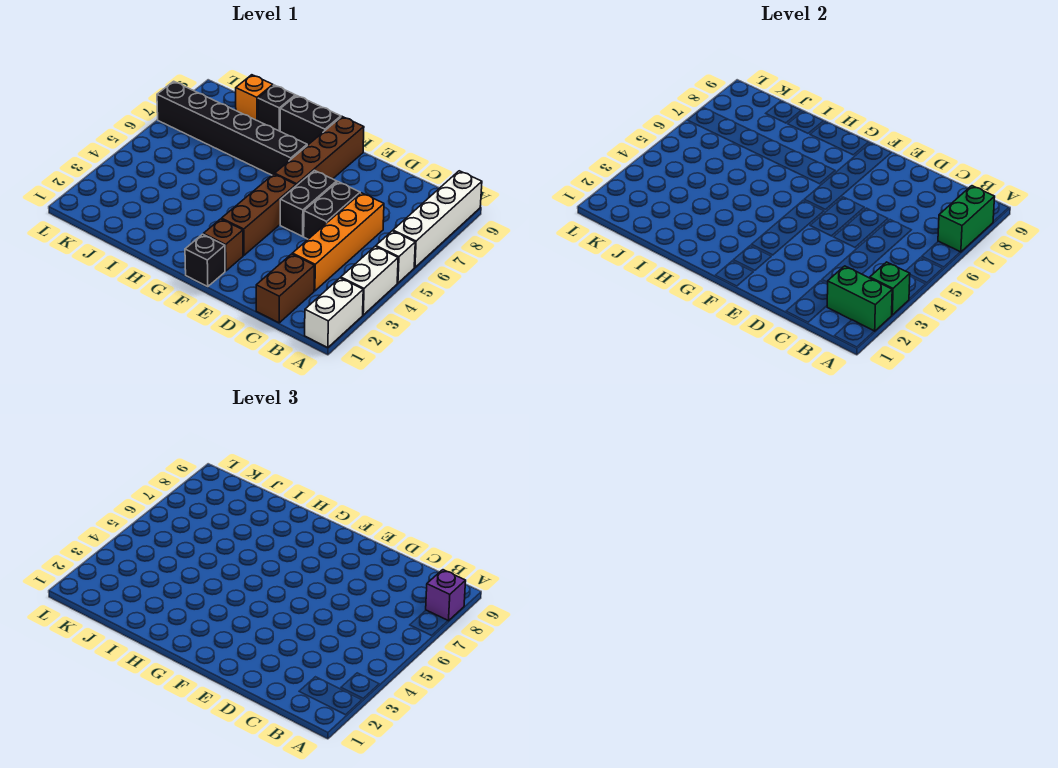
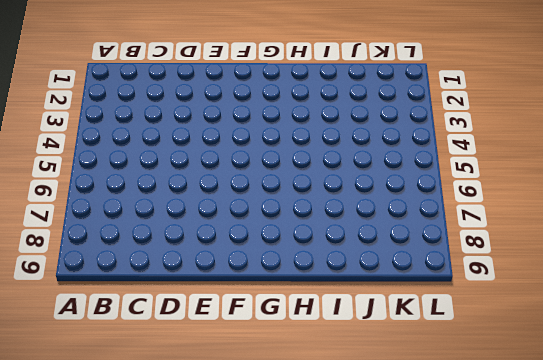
none -> white brick A1:A2 level 1
none -> white brick A3:A4 level 1
none -> white brick A5 level 1

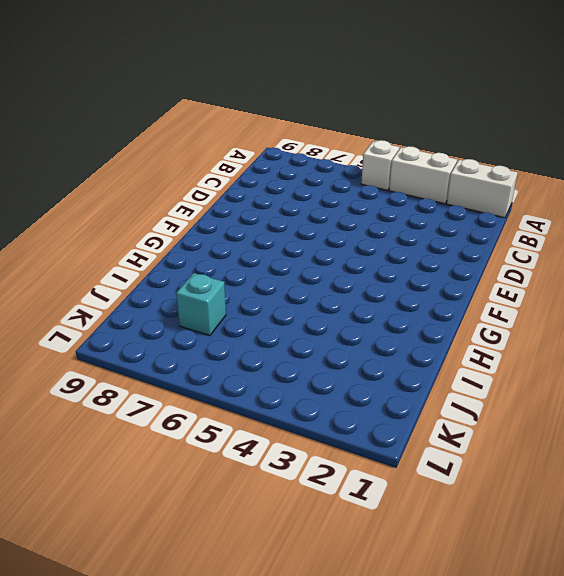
cyan brick J7 level 1 -> black brick G7:L7 level 1
none -> white brick A6:A9 level 1
none -> brown brick C1:C2 level 1
none -> orange brick C3:C6 level 1

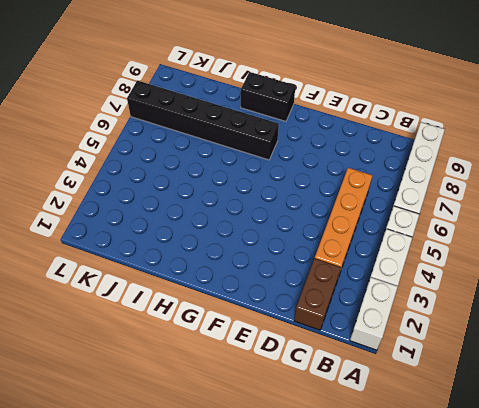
none -> black brick D5:D6 level 1
none -> black brick E5:E6 level 1
none -> black brick F1 level 1

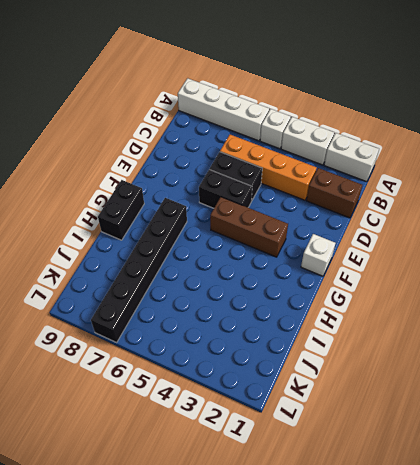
white brick F1 level 1 -> black brick F1 level 1
none -> brown brick F2 level 1
none -> brown brick F6:F9 level 1
none -> black brick I9 level 1

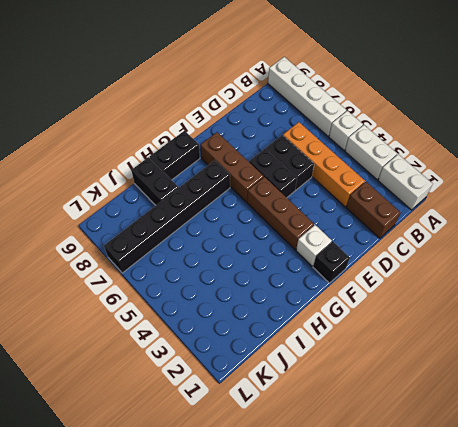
white brick F2 level 1 -> brown brick F2 level 1
brown brick F6:F8 level 1 -> brown brick F6:F9 level 1
black brick I8:I9 level 1 -> black brick I9 level 1
none -> orange brick J9 level 1
none -> green brick A2:B2 level 2
none -> green brick A3 level 2

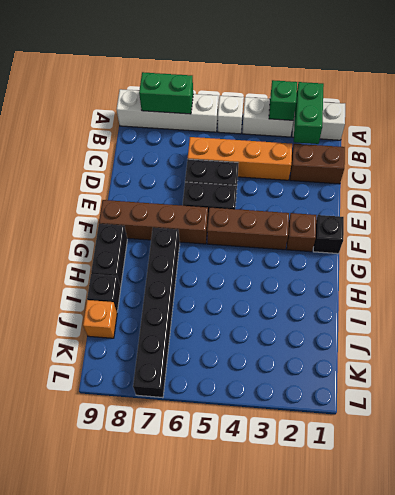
none -> purple brick A8 level 3

